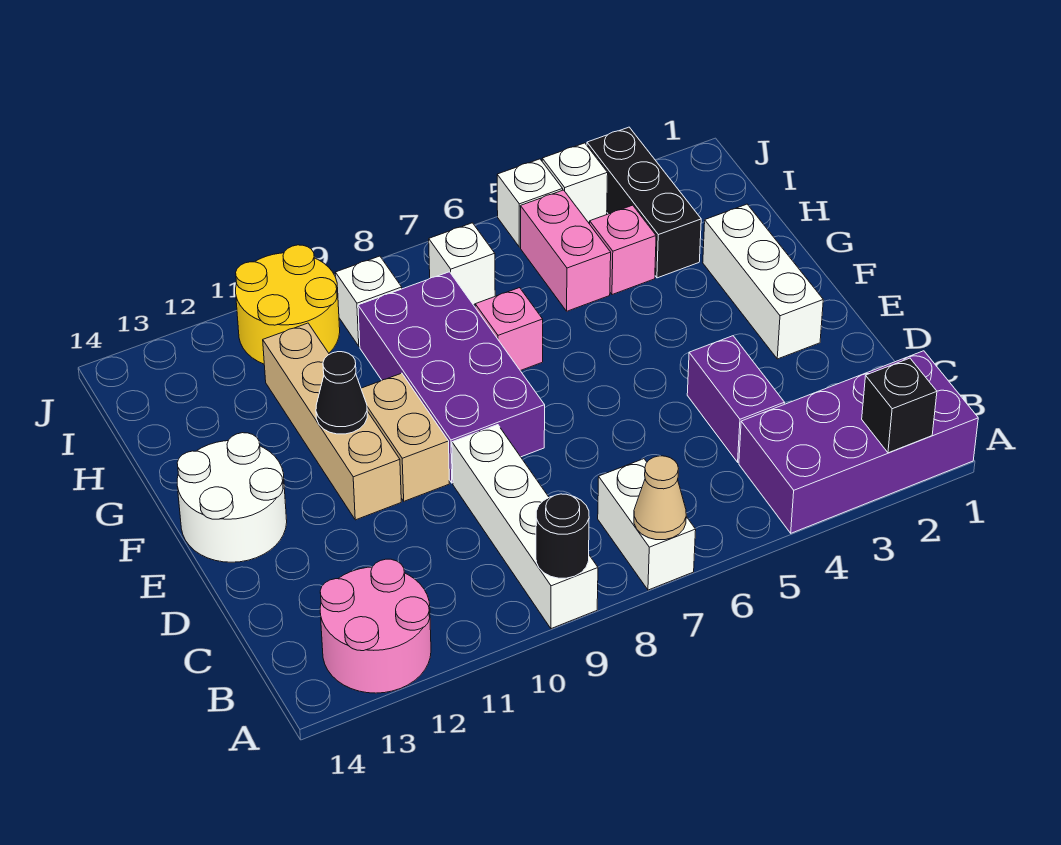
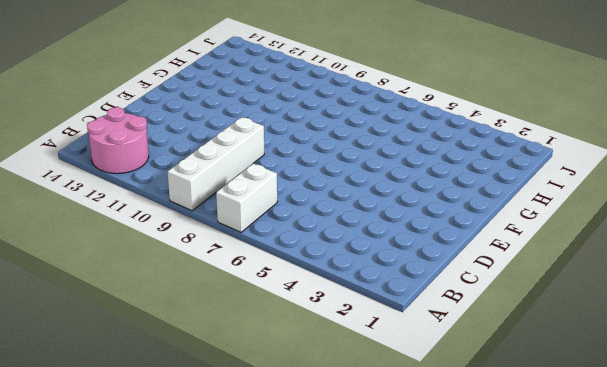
none -> purple brick A1:B4 level 1
none -> purple brick C4:D4 level 1
none -> white brick E2:G2 level 1

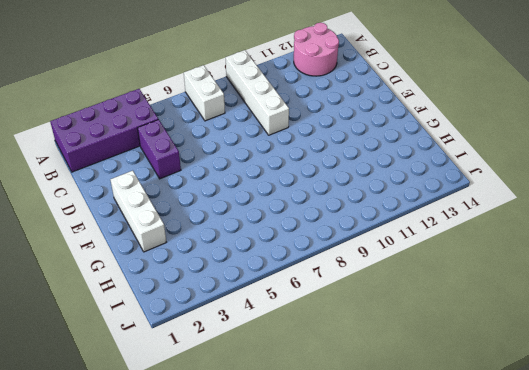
none -> purple brick E8:H9 level 1
none -> tan brick E10:F10 level 1
none -> tan brick E11:H11 level 1

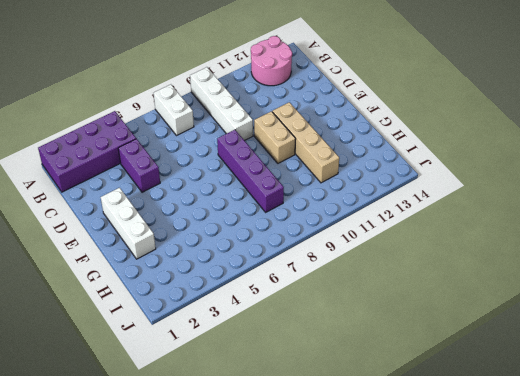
purple brick E8:H8 level 1 -> purple brick E8:H9 level 1
none -> white round brick E13:F14 level 1
none -> pink brick G7 level 1
none -> black brick H3:J3 level 1

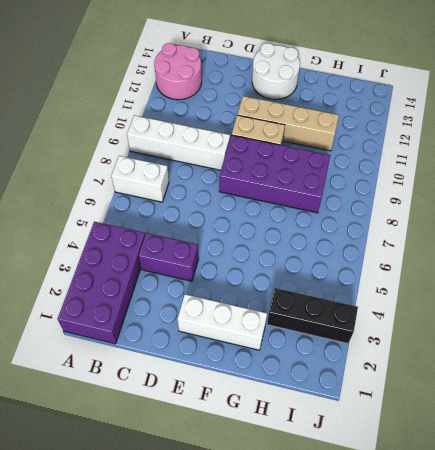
none -> pink brick G7 level 1
none -> pink brick H4 level 1
none -> pink brick H5:I5 level 1

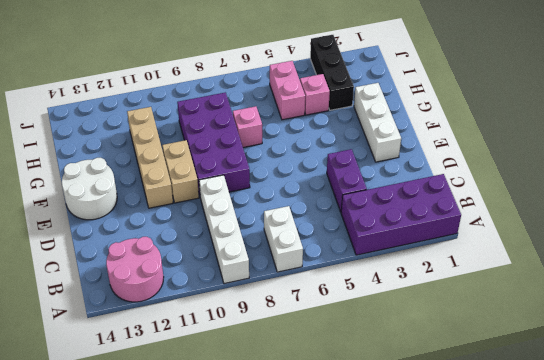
none -> white brick I7 level 1
none -> white brick I9 level 1
none -> yellow round brick I10:J11 level 1

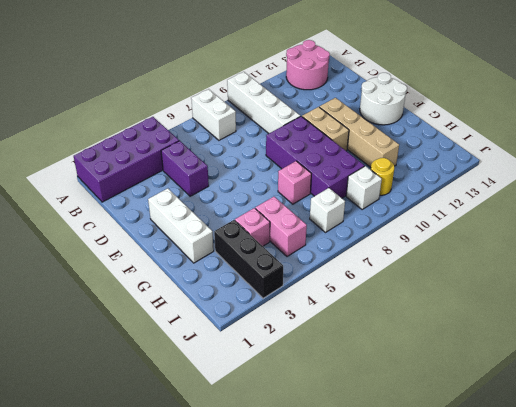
yellow round brick I10 level 1 -> yellow round brick I10:J11 level 1
none -> white brick J4 level 1
none -> white brick J5 level 1
none -> black brick A2 level 2

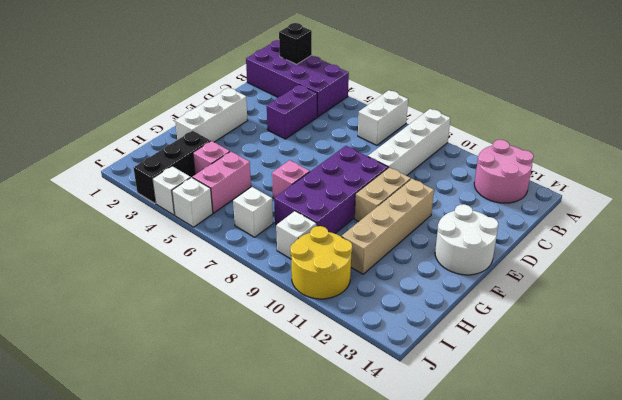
none -> tan cone A7 level 2
none -> black round brick A9 level 2
none -> black cone F11 level 2

